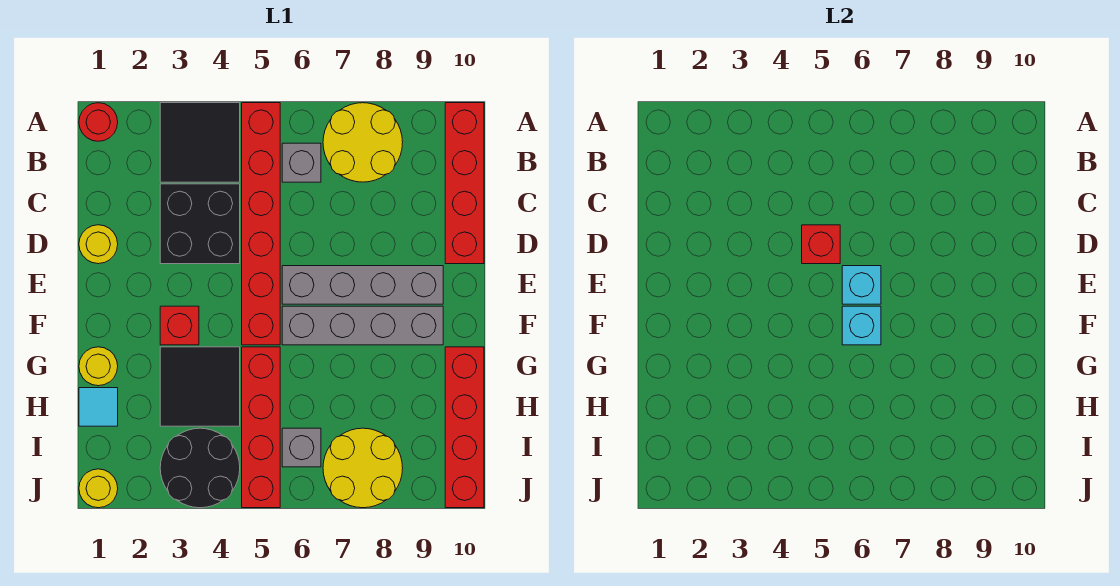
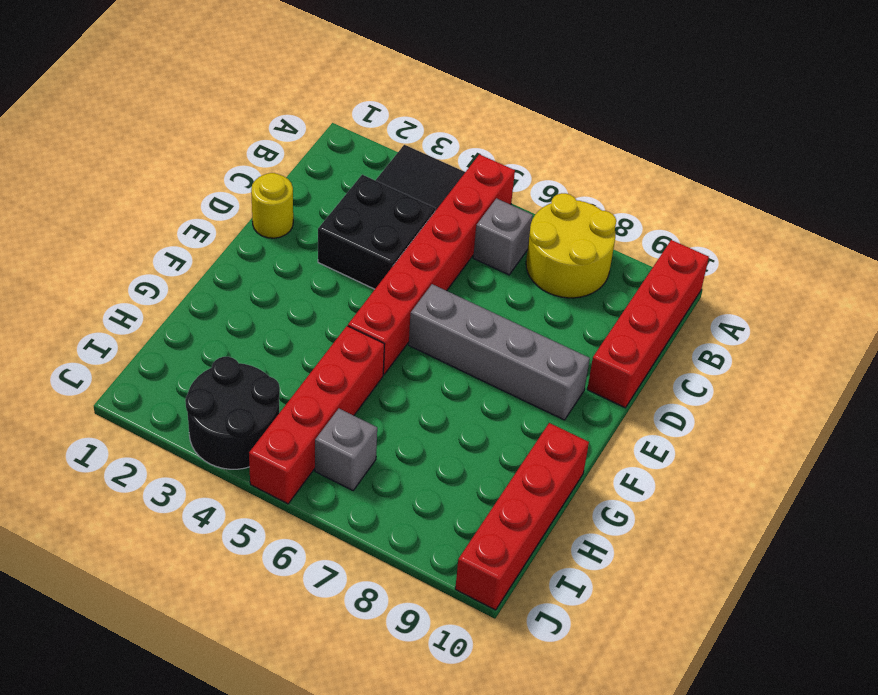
none -> red round brick A1 level 1
none -> red brick F3 level 1
none -> grey brick F6:F9 level 1

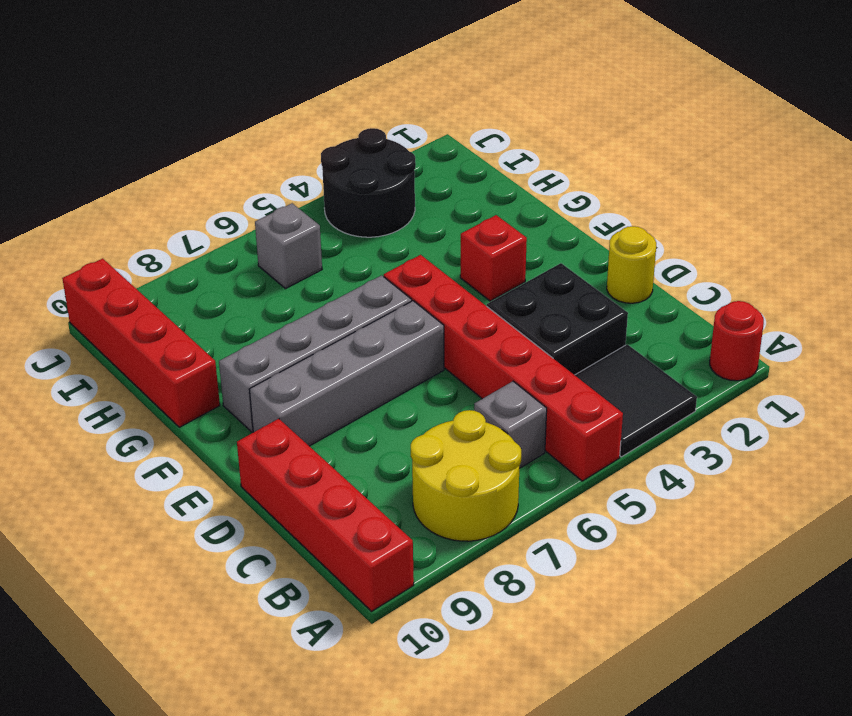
none -> yellow round brick G1 level 1
none -> black tile G3:H4 level 1
none -> red brick G5:J5 level 1

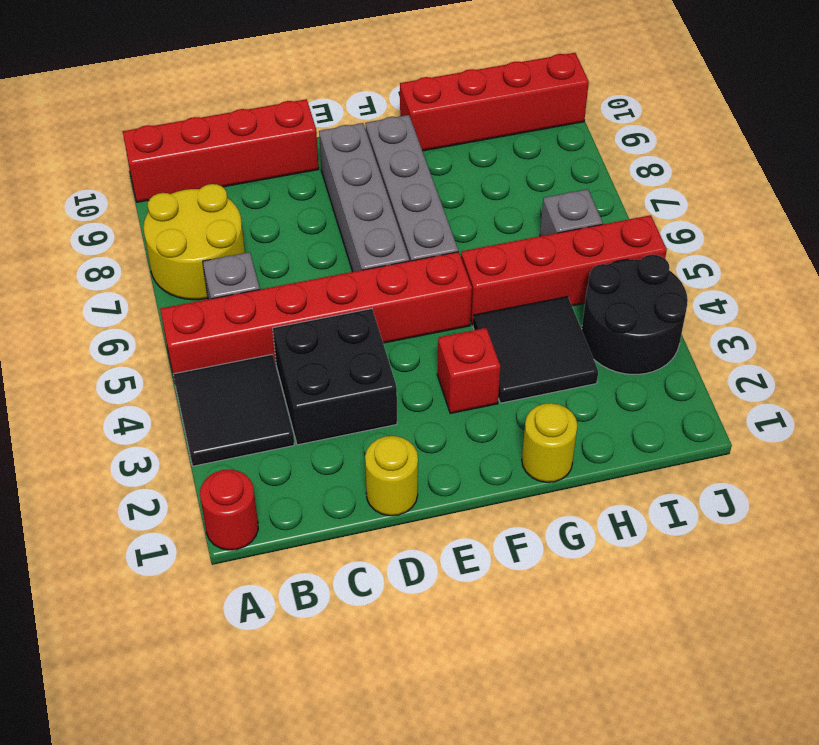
none -> cyan tile H1 level 1
none -> yellow round brick I7:J8 level 1
none -> yellow round brick J1 level 1

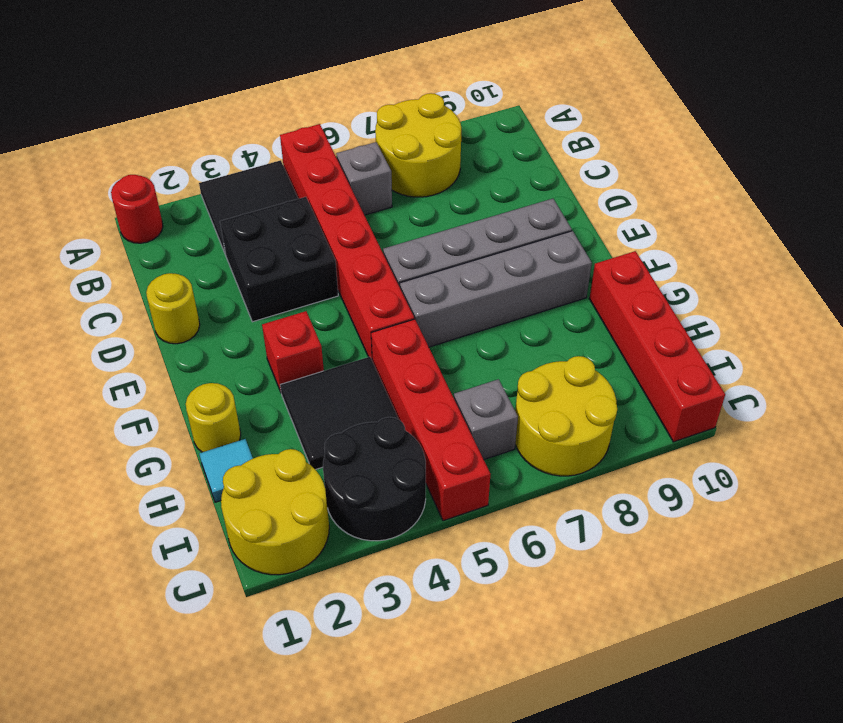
yellow round brick I1:J2 level 1 -> yellow round brick J1 level 1
none -> red brick A10:D10 level 1
none -> red brick D5 level 2
none -> cyan brick E6 level 2

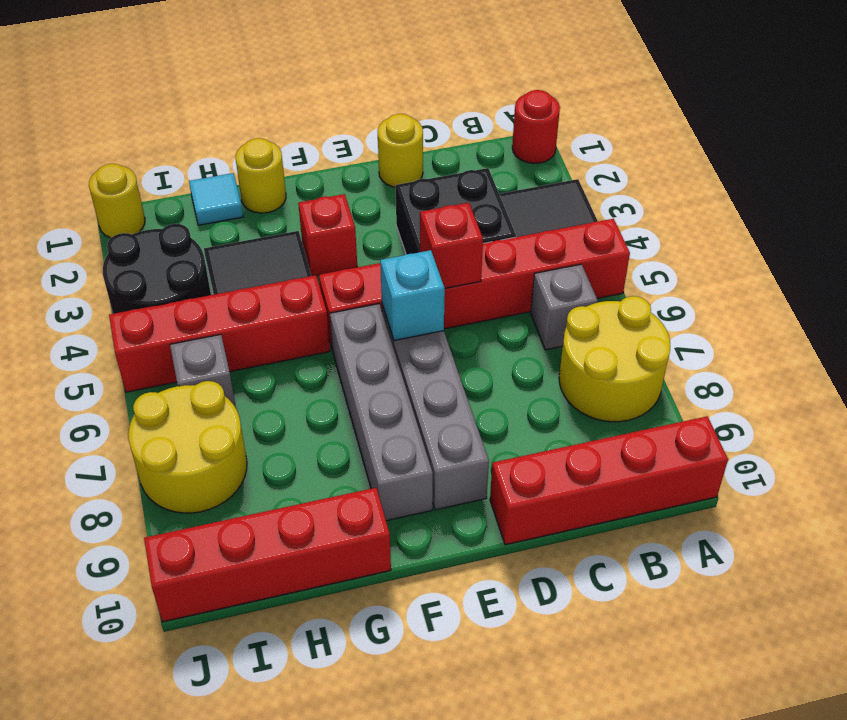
none -> cyan brick F6 level 2

